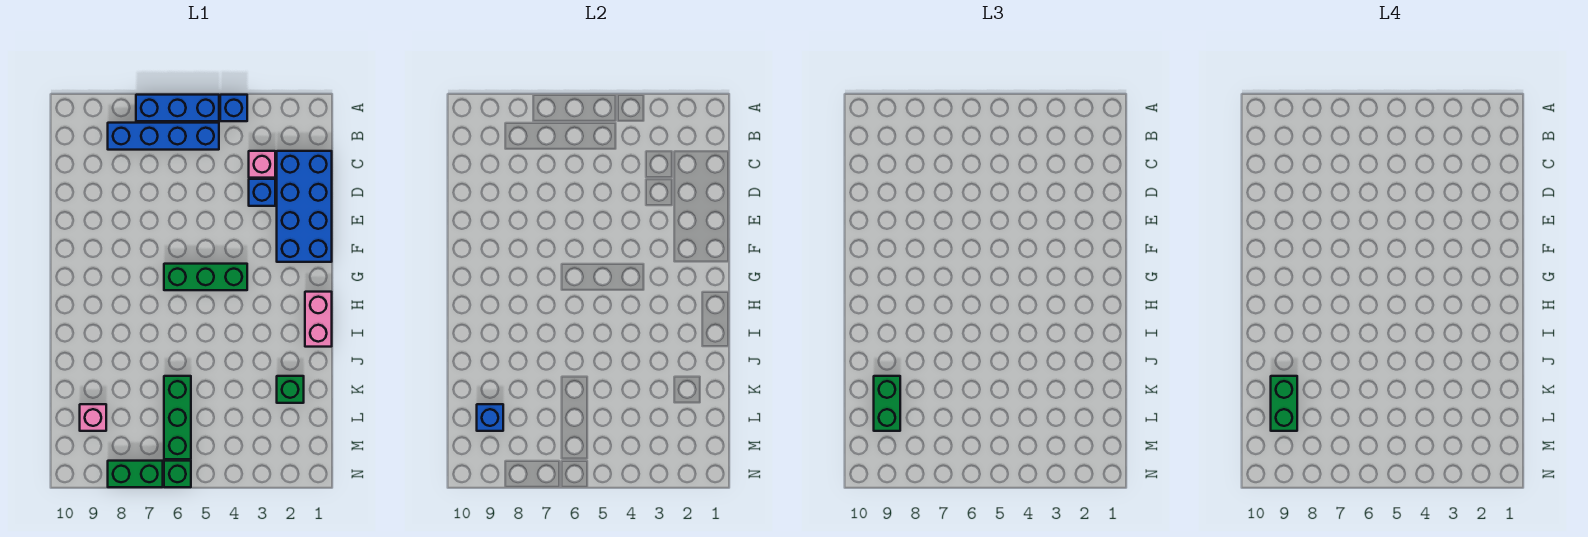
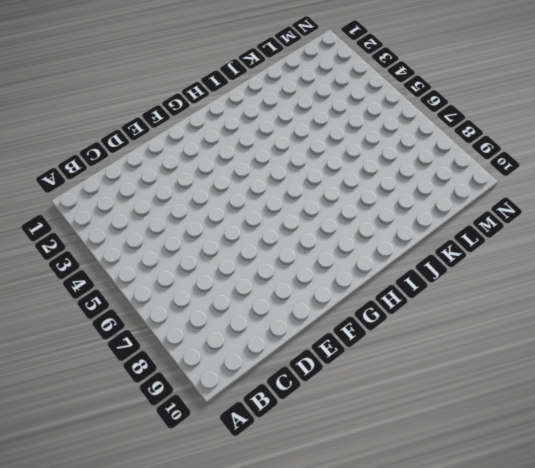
none -> blue brick A4 level 1
none -> blue brick A5:A7 level 1
none -> blue brick B5:B8 level 1

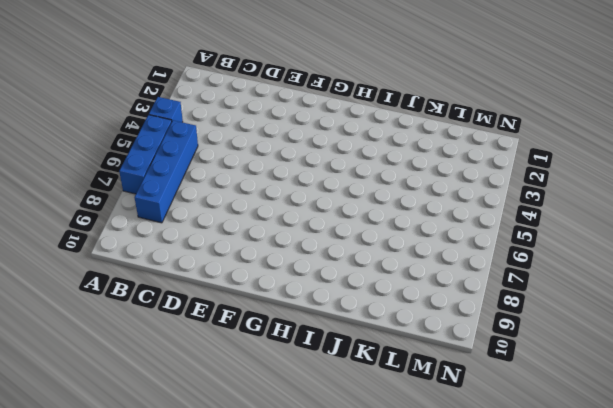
none -> blue brick C1:F2 level 1
none -> pink brick C3 level 1
none -> blue brick D3 level 1

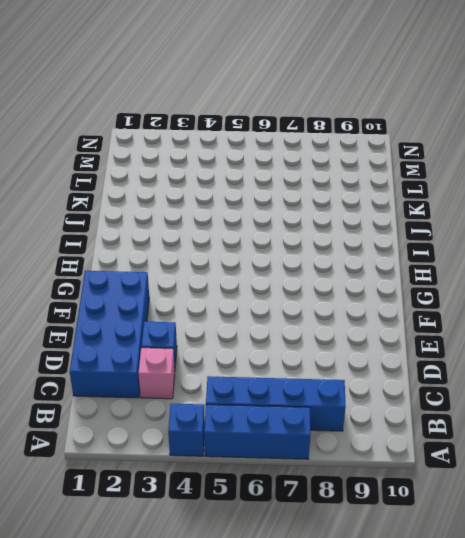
none -> green brick G4:G6 level 1
none -> pink brick H1:I1 level 1
none -> green brick K2 level 1

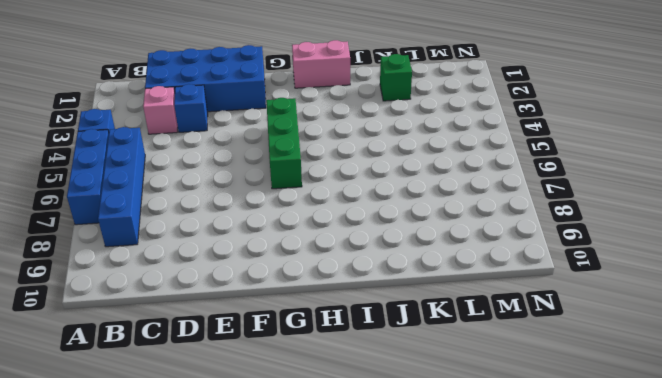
none -> green brick K6:M6 level 1
none -> pink brick L9 level 1
none -> green brick N6 level 1

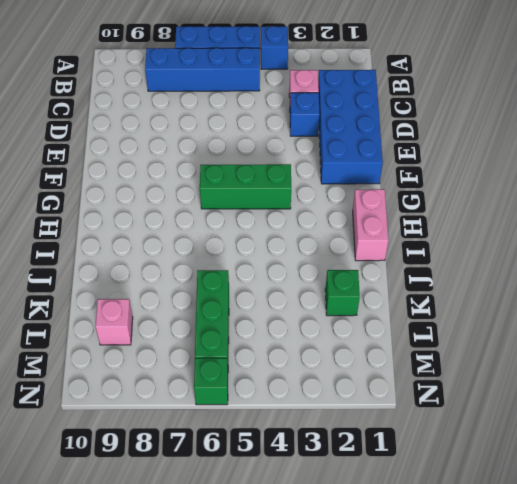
none -> green brick N7:N8 level 1
none -> blue brick L9 level 2
none -> green brick K9:L9 level 3

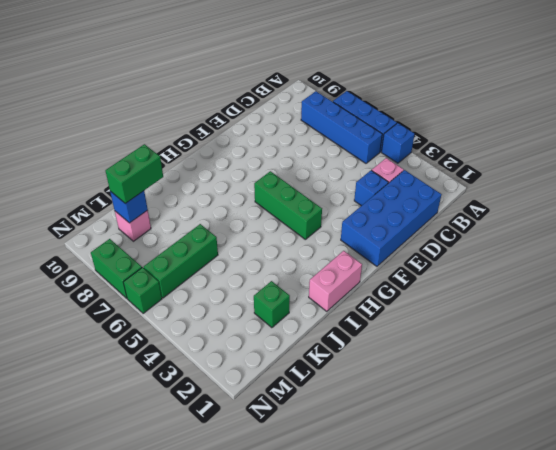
none -> green brick K9:L9 level 4

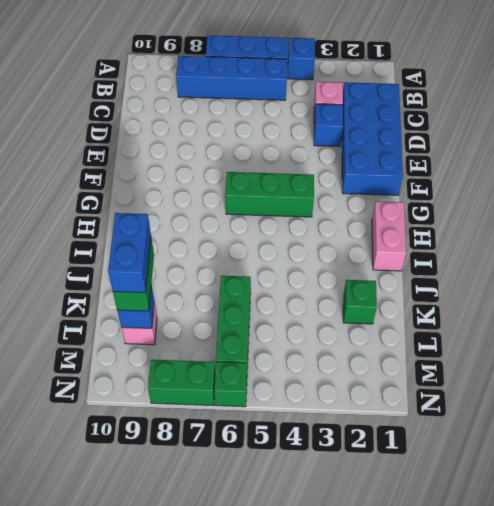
blue brick K9:L9 level 4 -> green brick K9:L9 level 4

